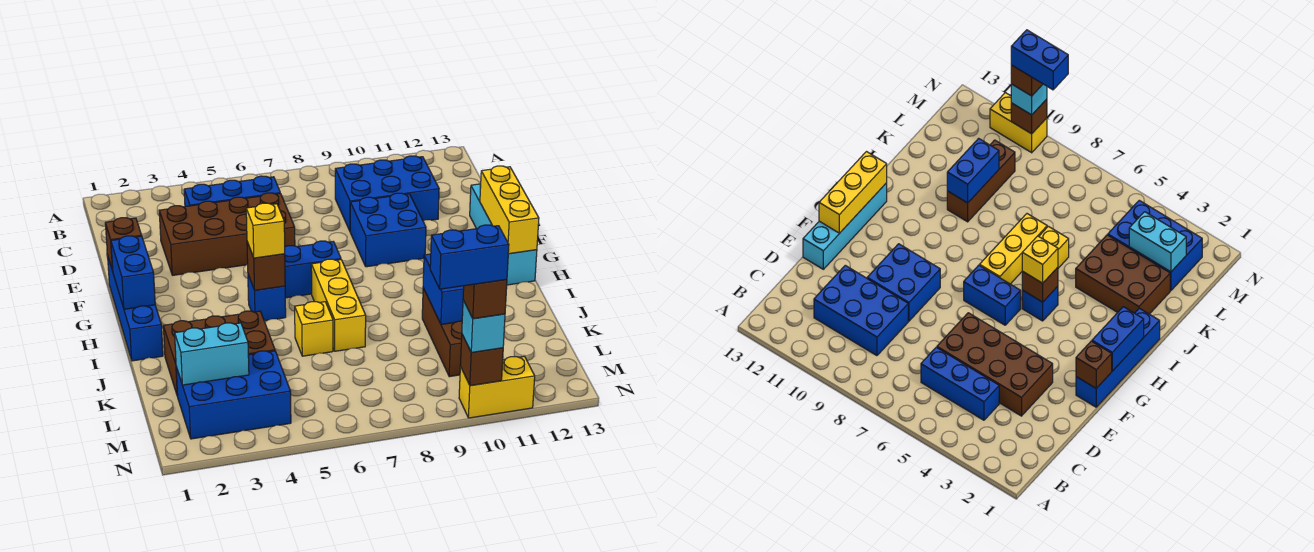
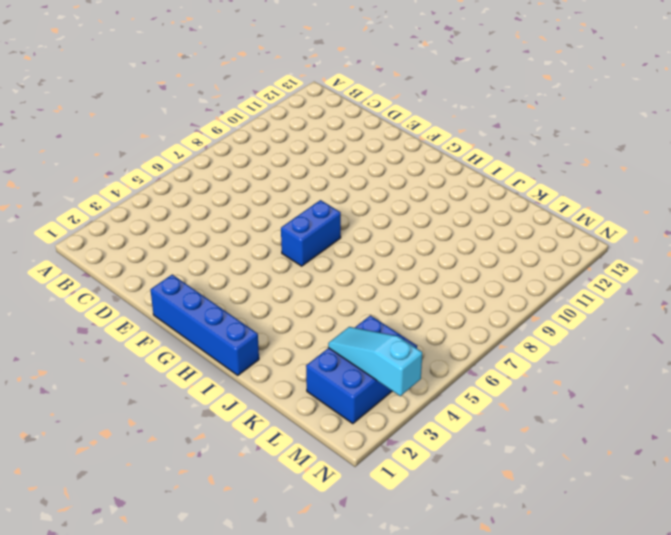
cyan slope L3:N3 level 2 top N -> cyan brick L2:L3 level 2
none -> blue brick C4:C6 level 1
none -> blue brick C9:D11 level 1
none -> brown brick D3:E6 level 1

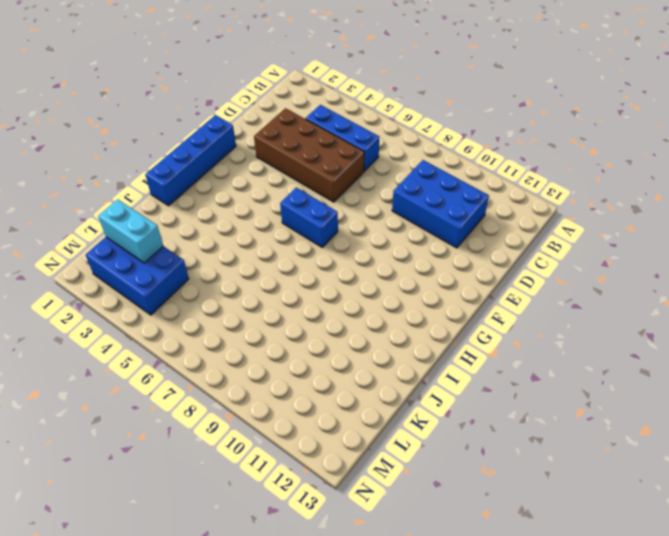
none -> blue brick E9:F10 level 1
none -> cyan brick E13:H13 level 1
none -> blue brick H5 level 1

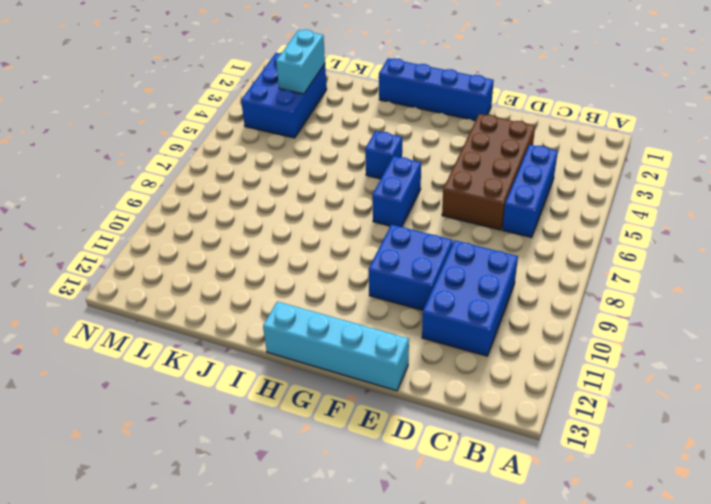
none -> yellow brick H7:J7 level 1
none -> brown brick J2:K4 level 1
none -> yellow brick J6 level 1

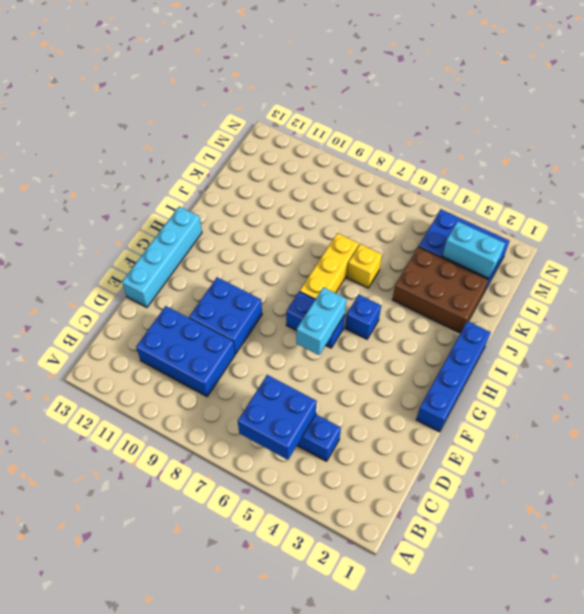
blue brick B5:C6 level 2 -> none
cyan brick F6:G6 level 2 -> none
none -> brown brick D3:E6 level 1
none -> brown brick J10:L10 level 1
none -> yellow brick N10:N11 level 1

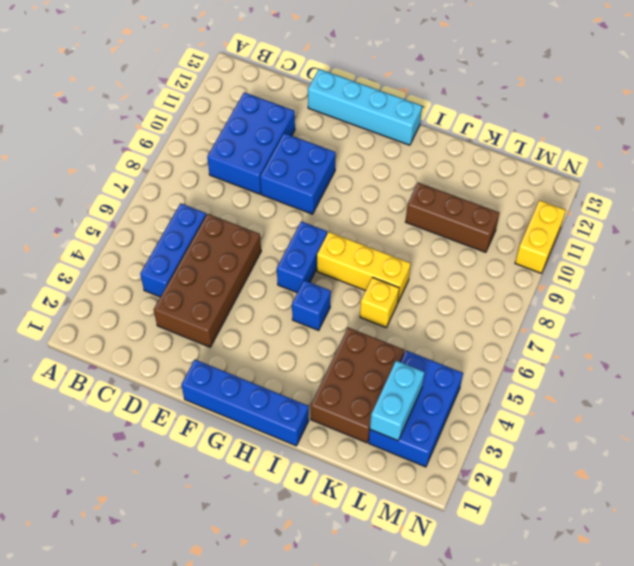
none -> brown brick F1 level 2
none -> yellow brick F13:H13 level 2
none -> blue brick G1:H1 level 2

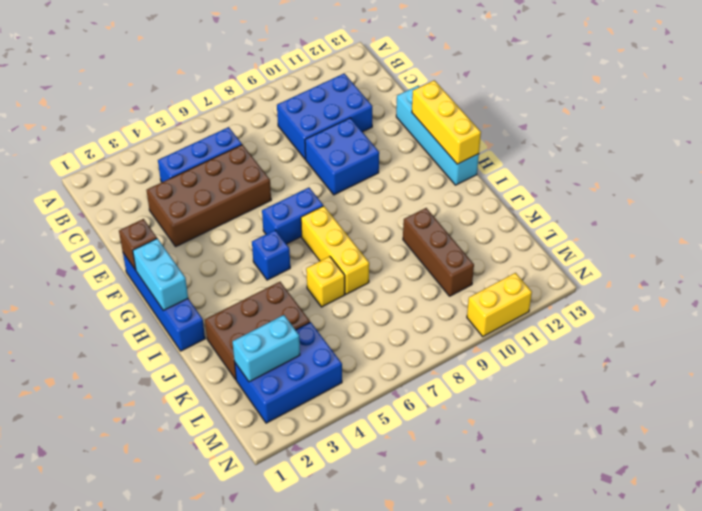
cyan brick G1:H1 level 2 -> blue brick G1:H1 level 2
none -> brown brick H5 level 2
none -> blue brick J10:K10 level 2
none -> brown brick N10 level 2

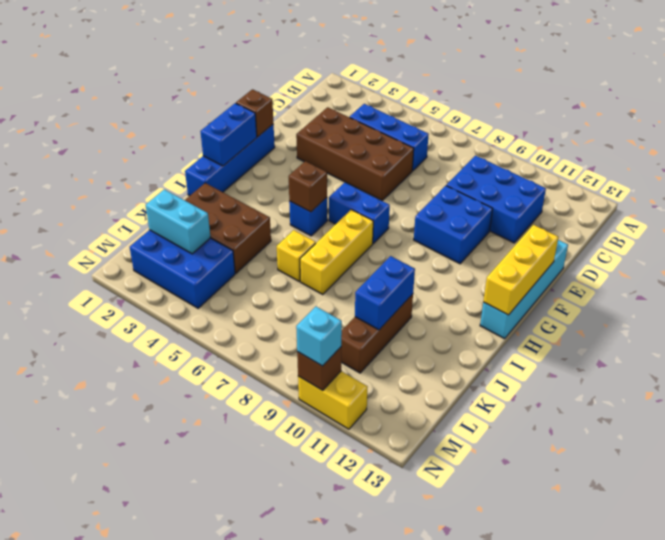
none -> yellow brick H5 level 3
none -> brown brick N10 level 4
none -> blue brick N9:N10 level 5

